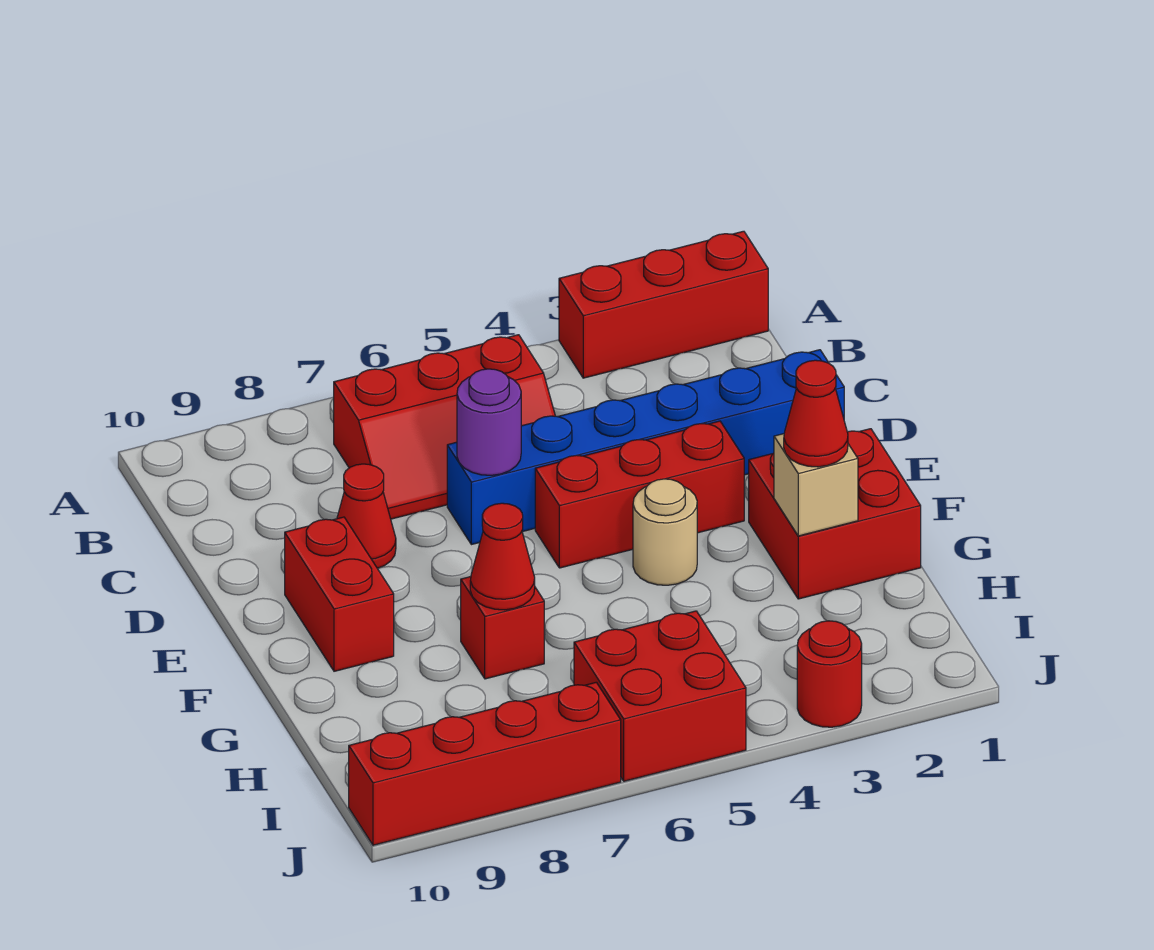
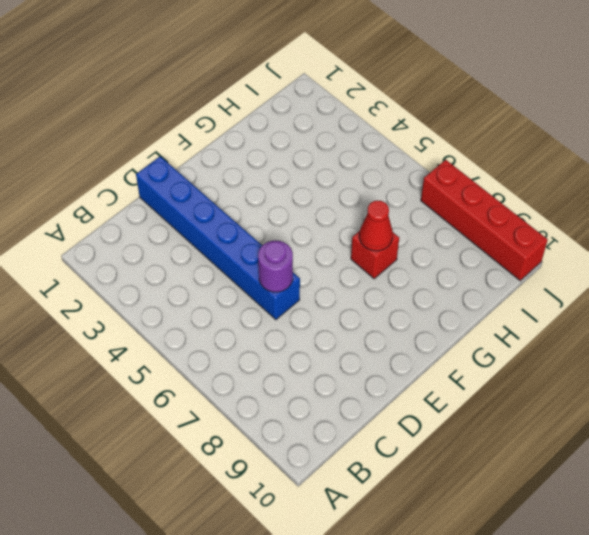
none -> red brick A1:A3 level 1
none -> red slope B5:C7 level 1 top B
none -> red cone D8 level 1

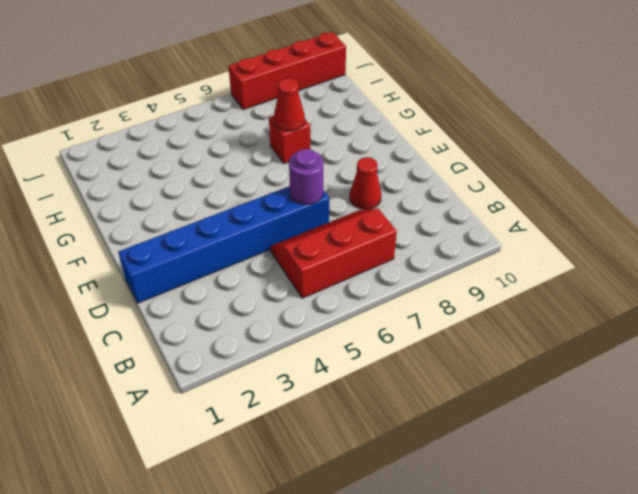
none -> red brick A1:A3 level 1
none -> red brick E3:E5 level 1
none -> red brick E9:F9 level 1

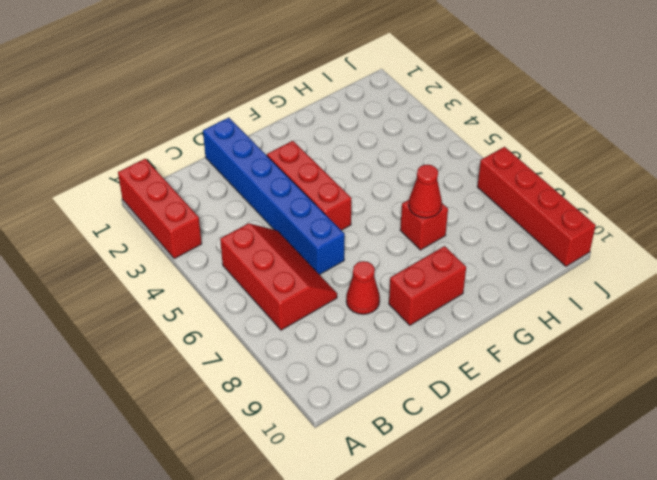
none -> red brick F1:G2 level 1
none -> tan round brick F4 level 1
none -> red brick I5:J6 level 1

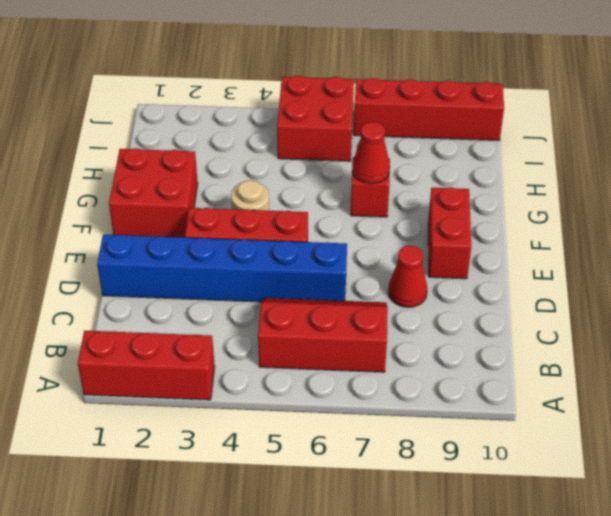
none -> red round brick J3 level 1
none -> purple round brick D6 level 2
none -> tan brick G2 level 2

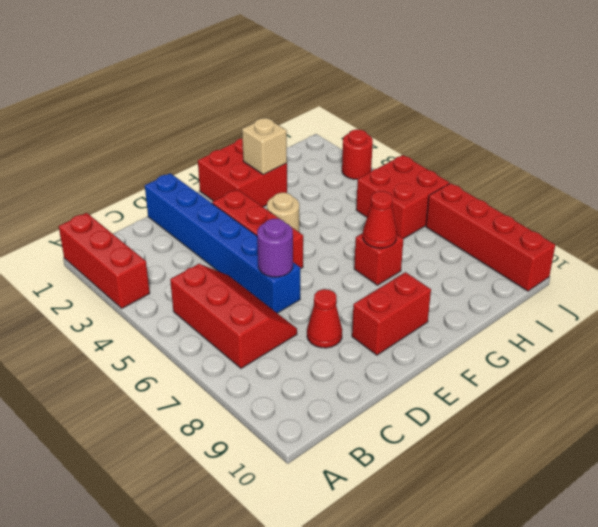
none -> red cone G2 level 3

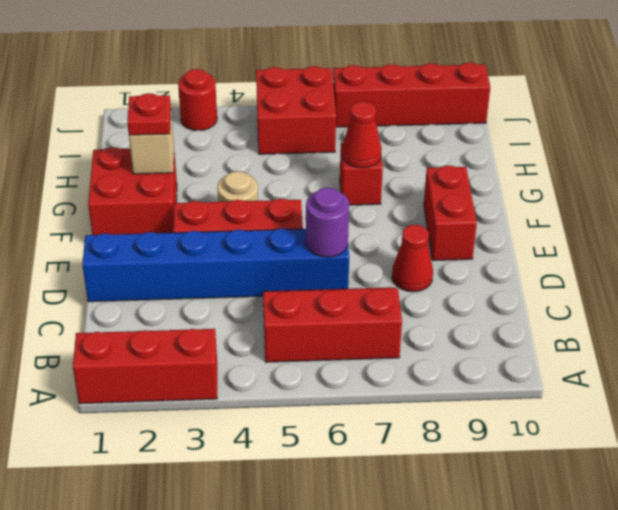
red plate G2 level 3 -> red cone G2 level 3

